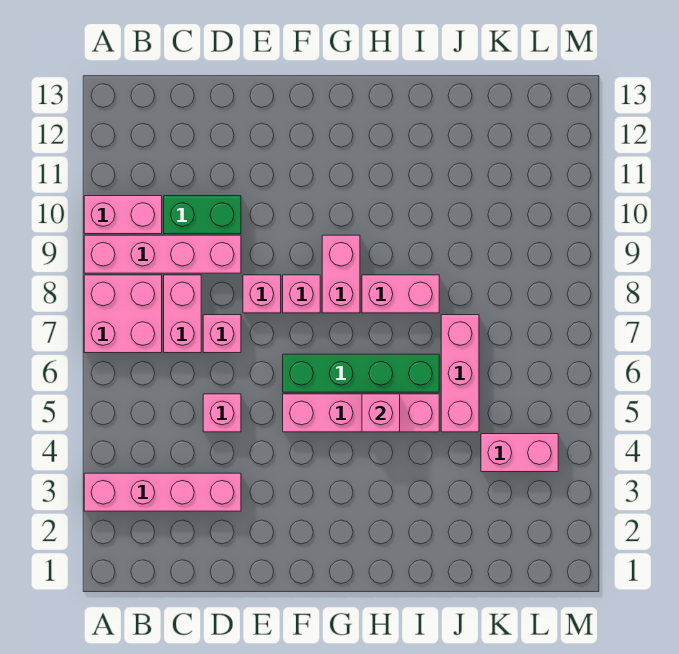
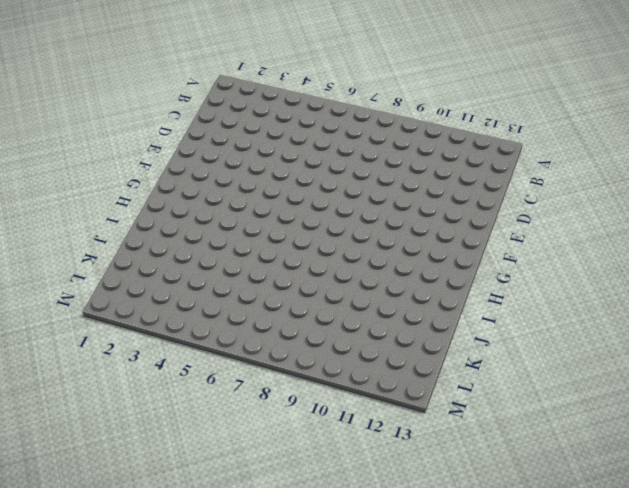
none -> pink brick A3:D3 level 1
none -> pink brick A7:B8 level 1
none -> pink brick A9:D9 level 1

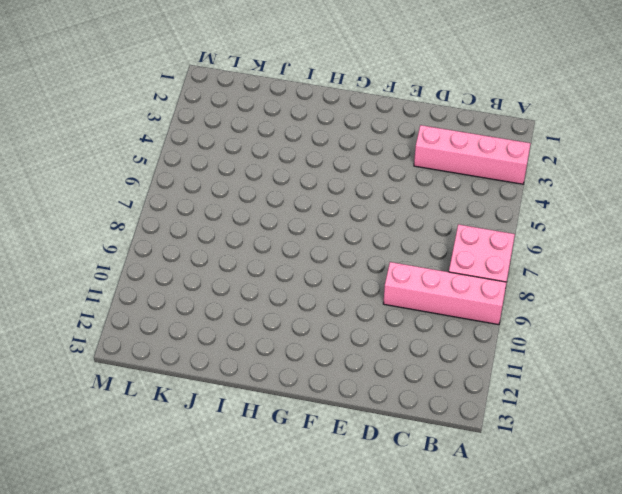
none -> pink brick A10:B10 level 1
none -> pink brick C7:C8 level 1
none -> green brick C10:D10 level 1

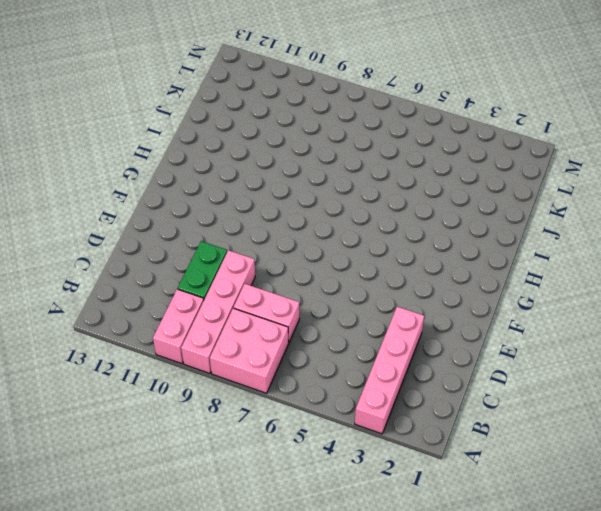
none -> pink brick D5 level 1
none -> pink brick D7 level 1
none -> pink brick E8 level 1

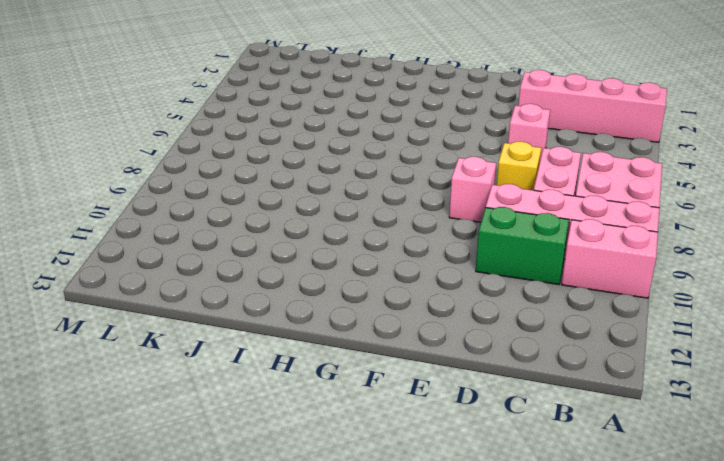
yellow brick D7 level 1 -> pink brick D7 level 1
none -> pink brick F5:I5 level 1
none -> green brick F6:I6 level 1
none -> pink brick F8 level 1

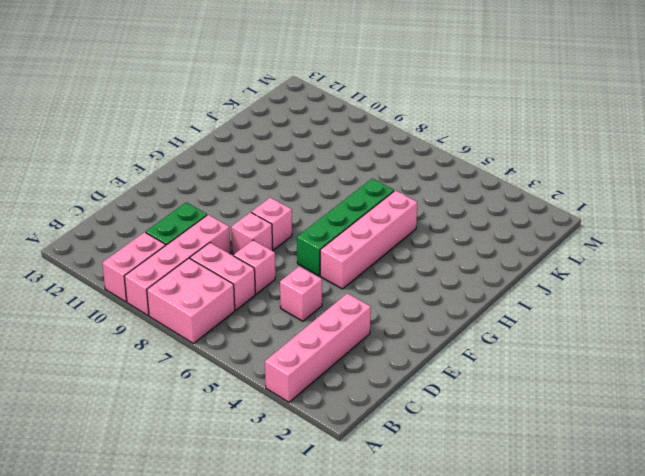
none -> pink brick G8:G9 level 1
none -> pink brick H8:I8 level 1
none -> pink brick J5:J7 level 1

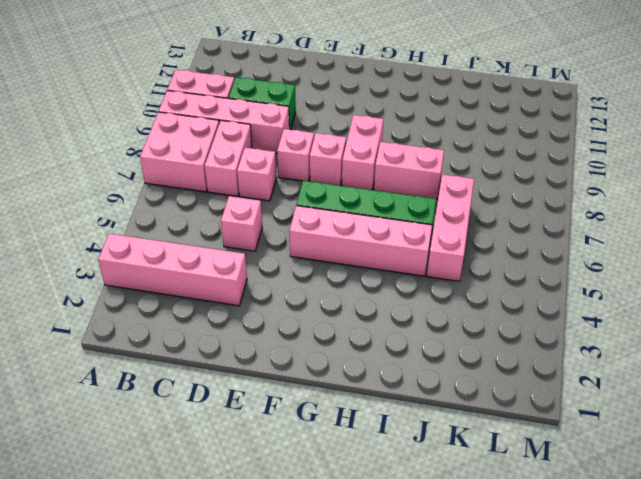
none -> pink brick K4:L4 level 1
none -> pink brick H5 level 2

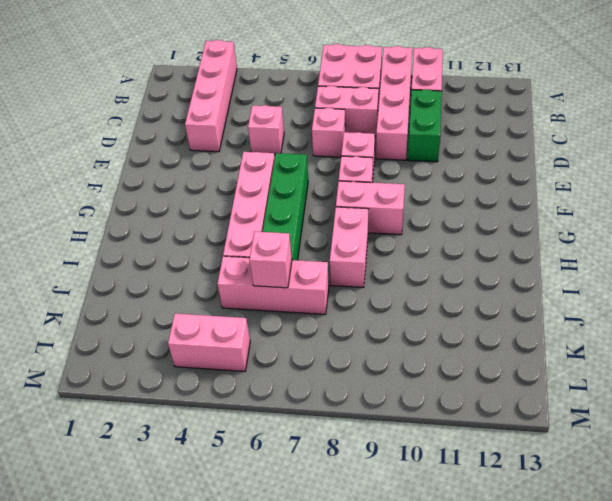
pink brick J6 level 2 -> pink brick H5 level 2
pink brick L4:L5 level 1 -> pink brick K4:L4 level 1

